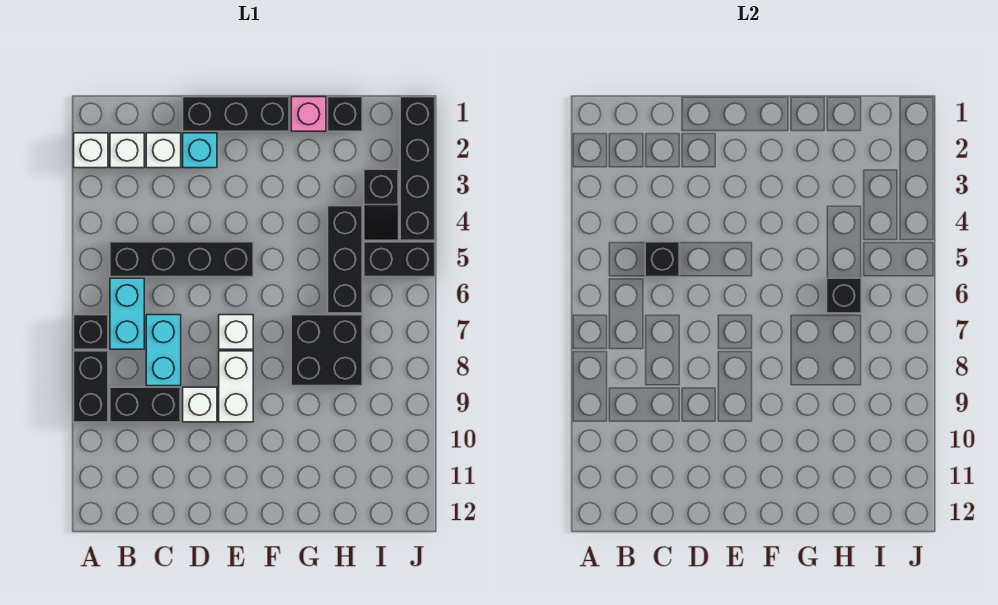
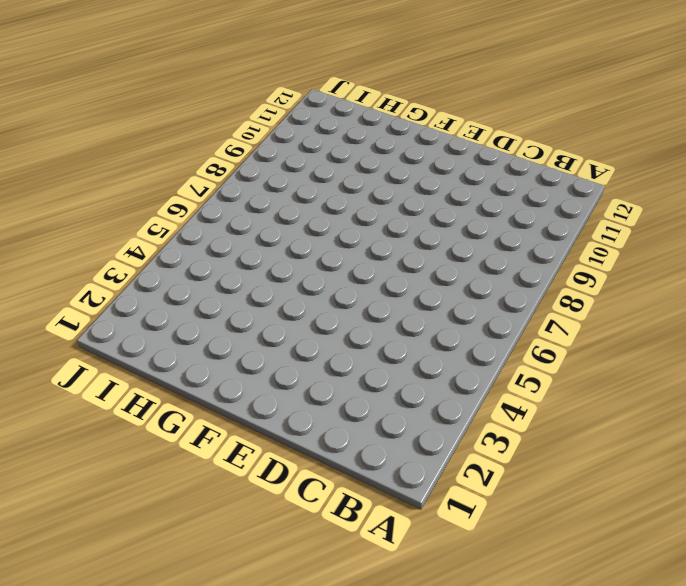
none -> white brick A2 level 1
none -> black brick A7 level 1
none -> black brick A8:A9 level 1

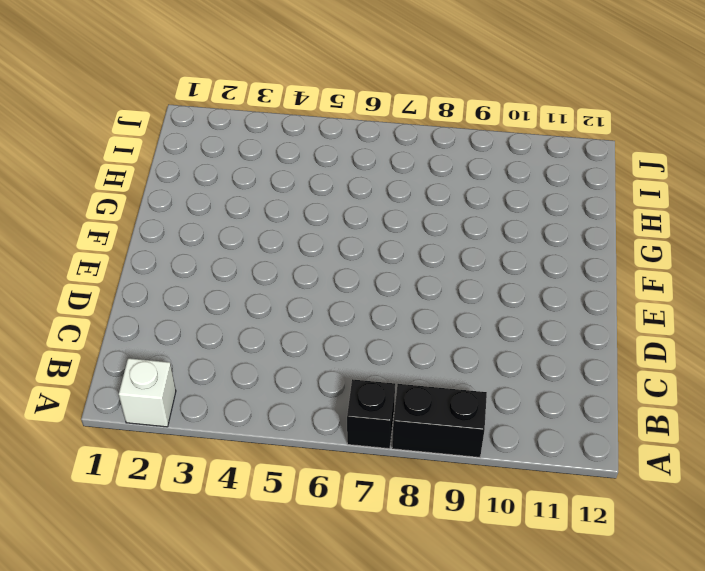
none -> white brick B2 level 1
none -> black brick B5:E5 level 1
none -> cyan brick B6:B7 level 1

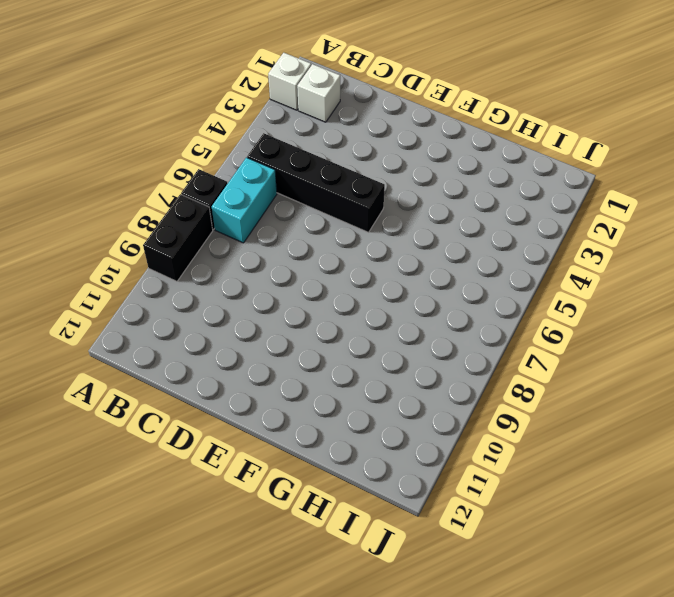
none -> black brick B9:C9 level 1
none -> white brick C2 level 1
none -> cyan brick C7:C8 level 1

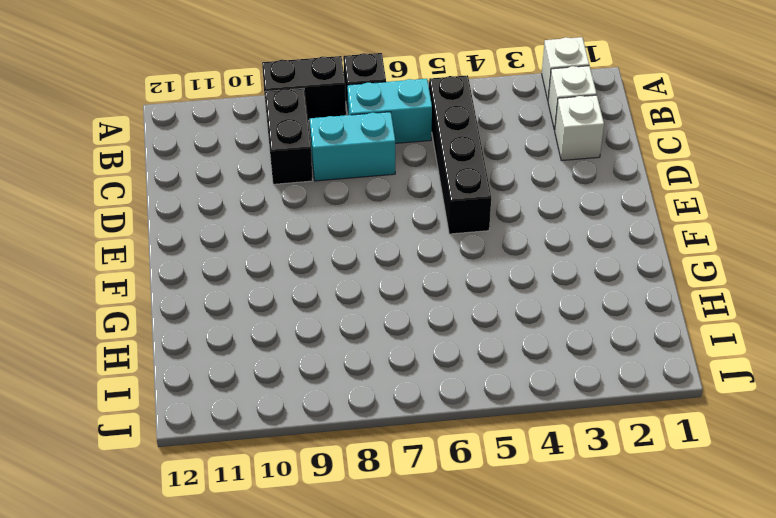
none -> black brick D1:F1 level 1
none -> cyan brick D2 level 1
none -> white brick D9 level 1

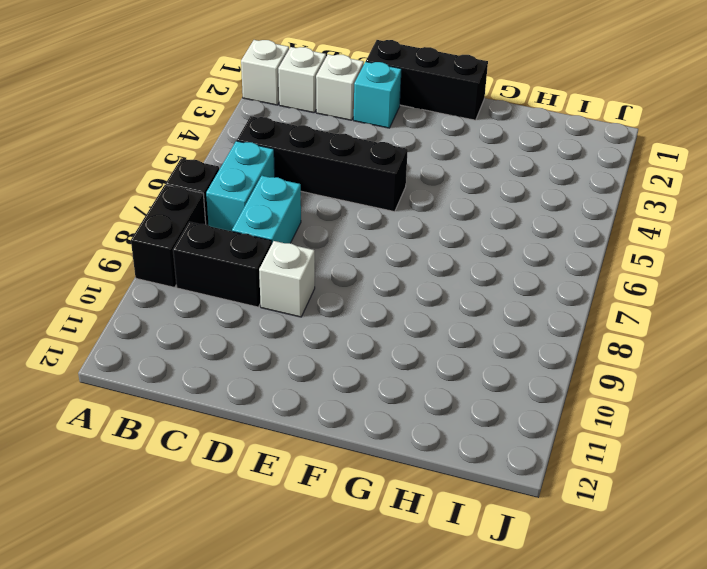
none -> white brick E7 level 1
none -> white brick E8:E9 level 1
none -> pink brick G1 level 1

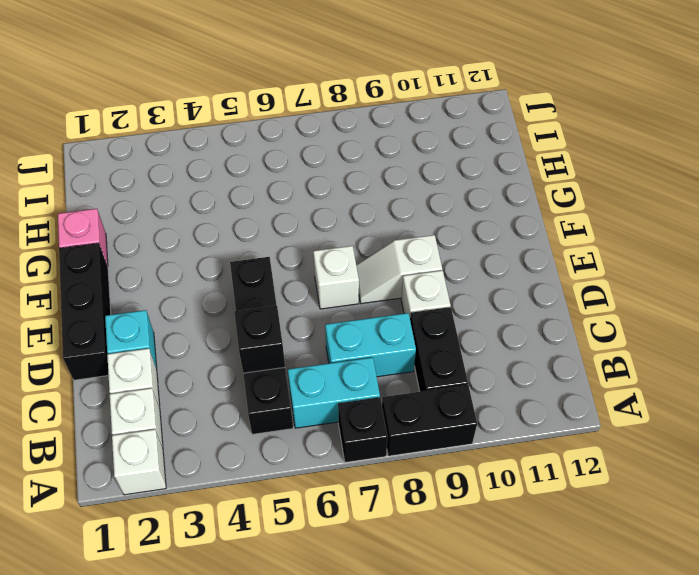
white slope E8:E9 level 1 top 9 -> white brick E8:E9 level 1
none -> black brick G7:H8 level 1
none -> black brick H1 level 1
none -> black brick H4:H6 level 1

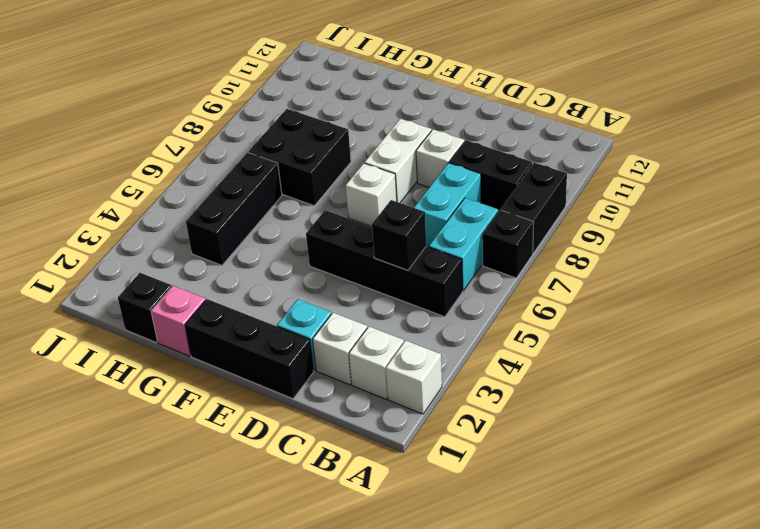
none -> black slope I3:I4 level 1 top 3
none -> black brick I5:J5 level 1
none -> black brick J1:J4 level 1

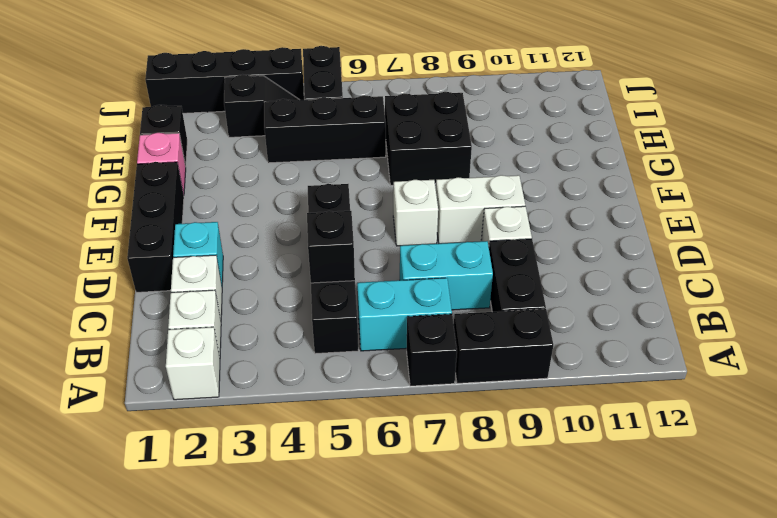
none -> black brick H6 level 2

